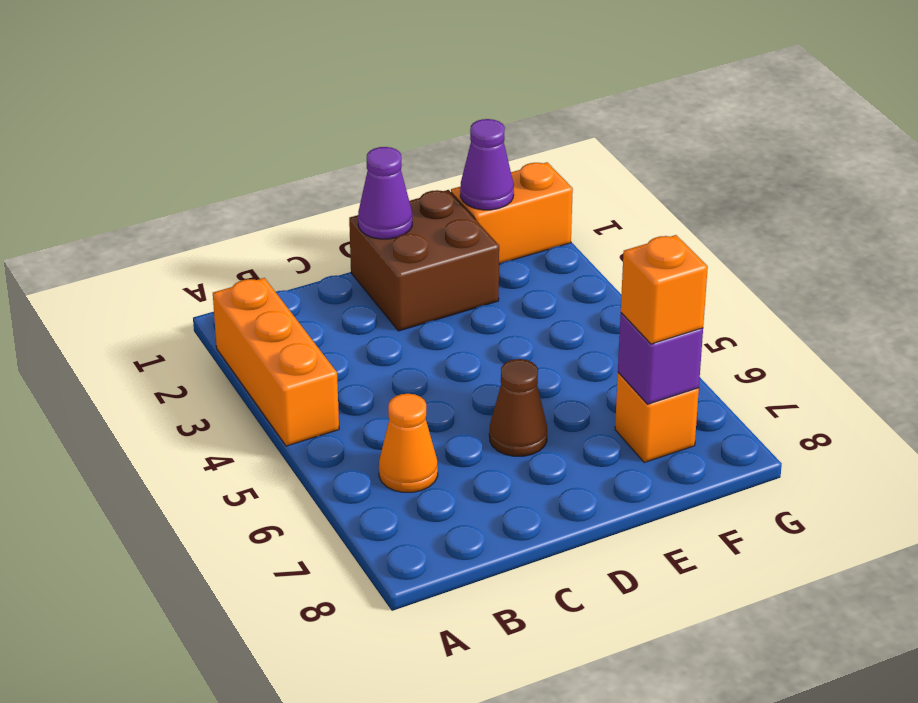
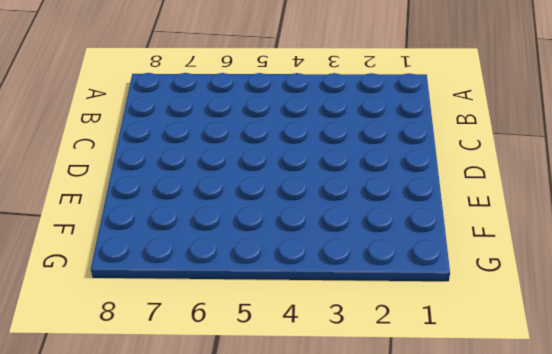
none -> orange brick A2:A4 level 1
none -> orange cone B6 level 1

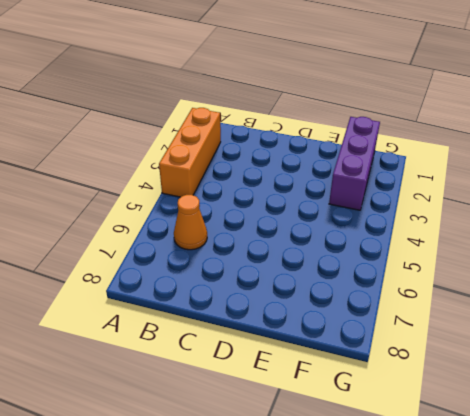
purple brick F1:F3 level 1 -> orange brick F1:G1 level 1
none -> brown brick D1:E2 level 1
none -> brown cone D6 level 1

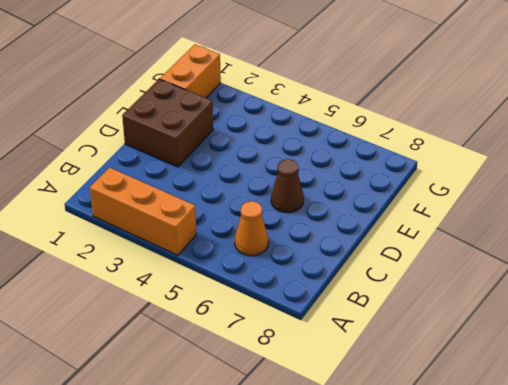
none -> orange brick F7 level 1
none -> purple cone D1 level 2

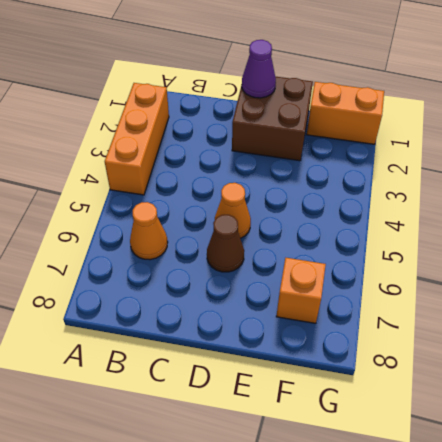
orange cone D5 level 1 -> none
none -> purple cone F1 level 2
none -> purple brick F7 level 2

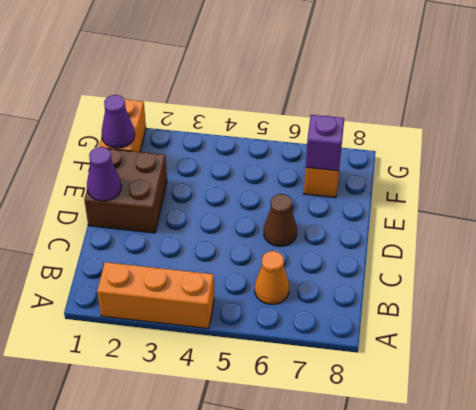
none -> orange brick F7 level 3

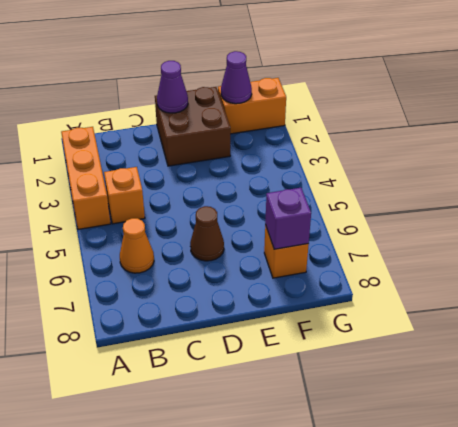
orange brick B4 level 1 -> orange brick F7 level 3

